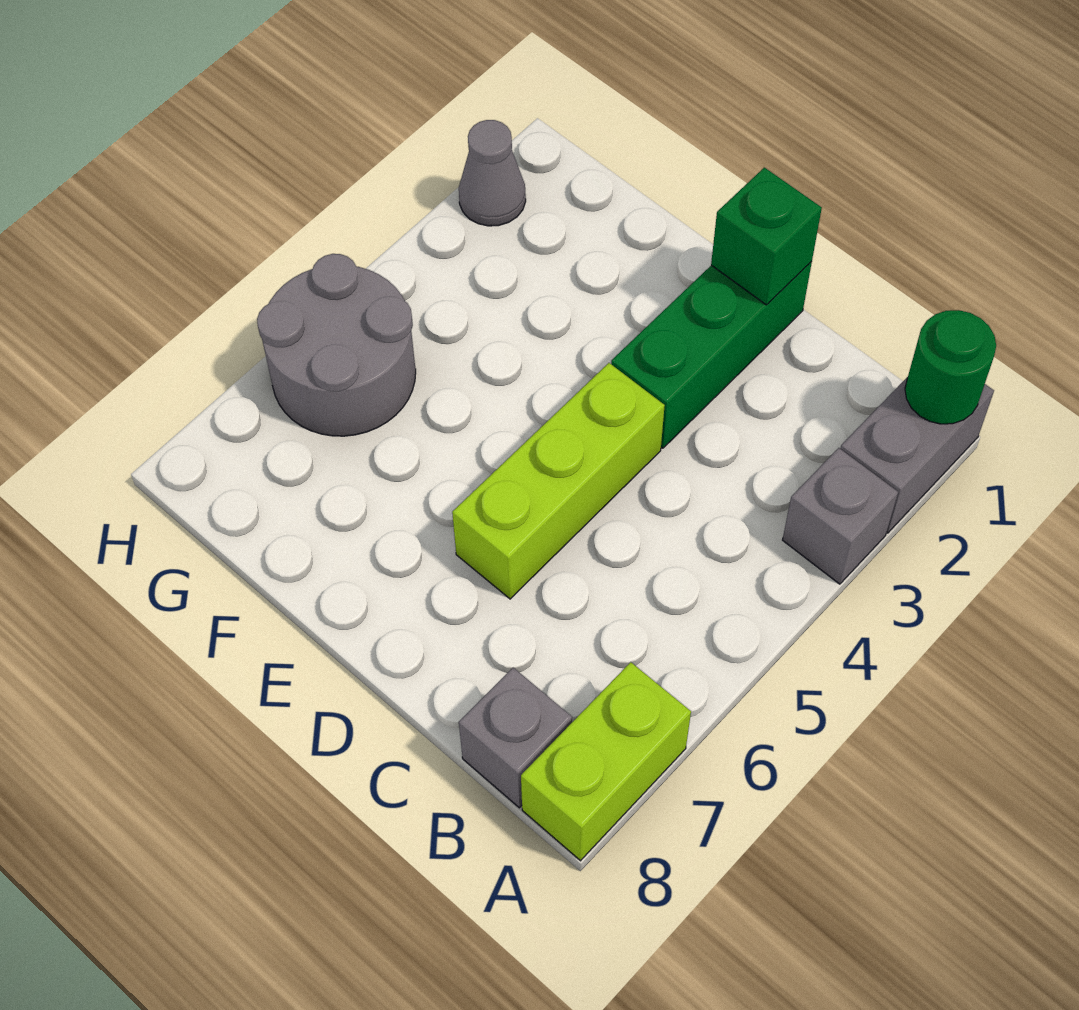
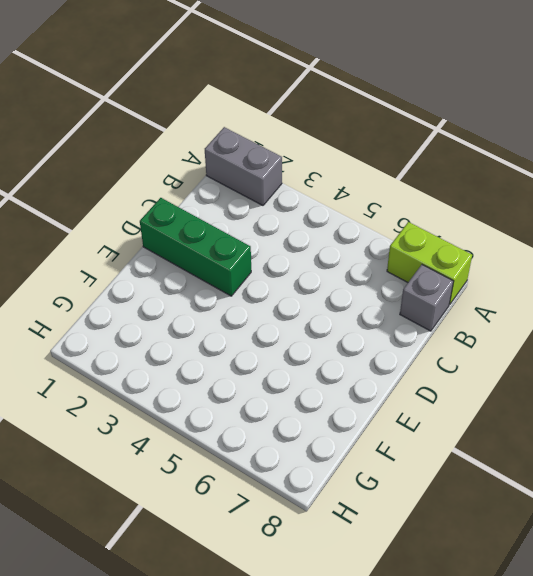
none -> grey brick A3 level 1
none -> lime brick D4:D6 level 1

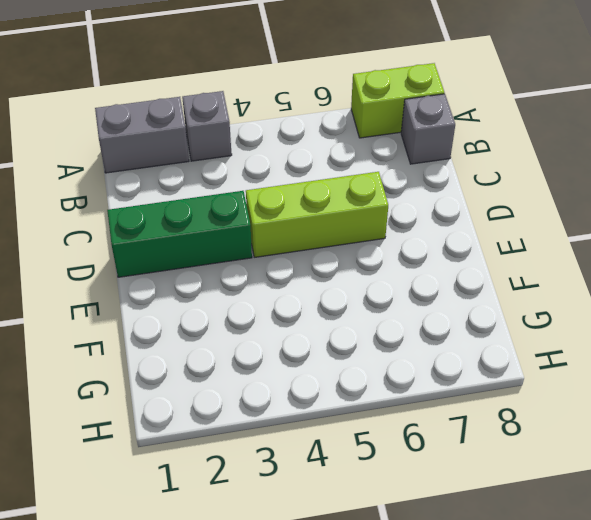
none -> grey round brick G5:H6 level 1
none -> grey cone H2 level 1

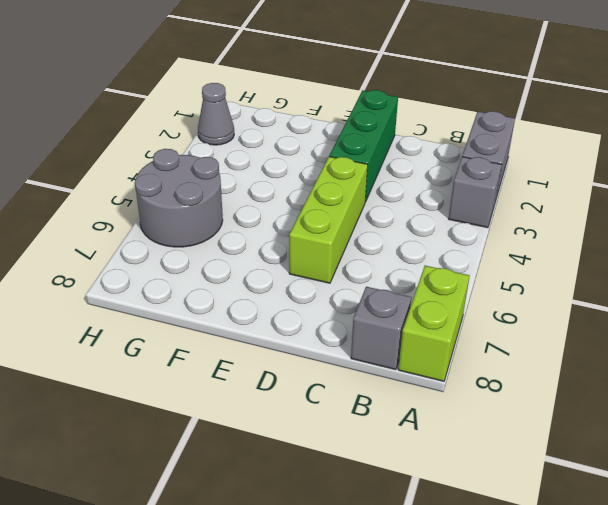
none -> green round brick A1 level 2
none -> green brick D1 level 2

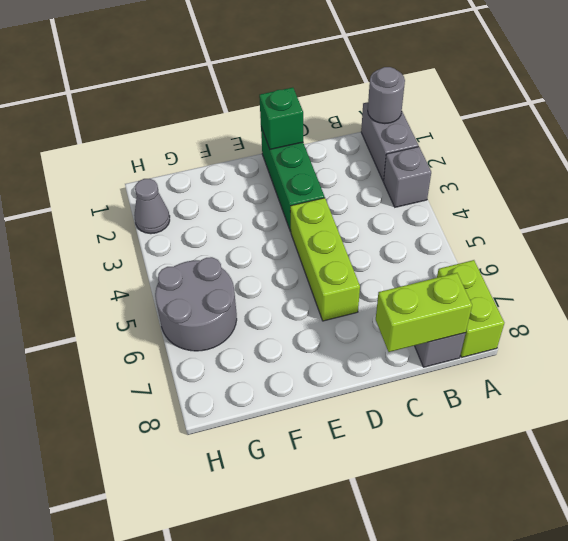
grey round brick A1 level 2 -> green round brick A1 level 2
lime brick B8:C8 level 2 -> none

